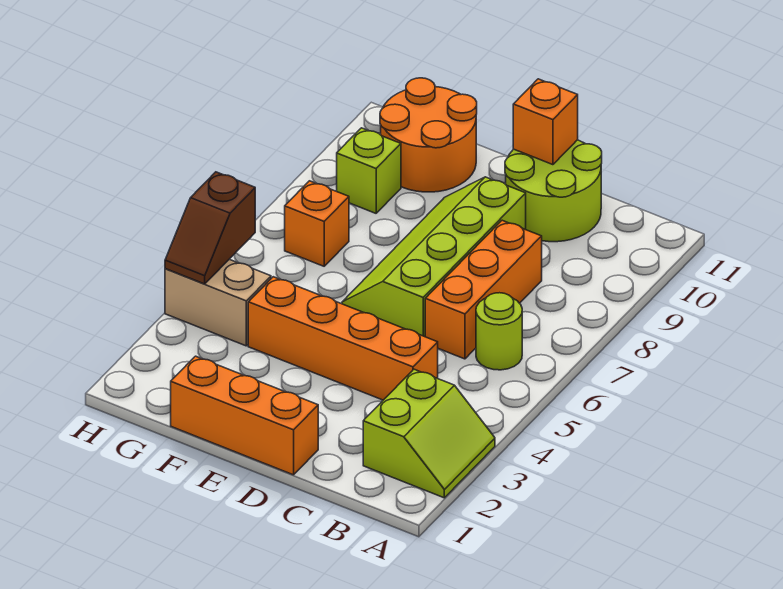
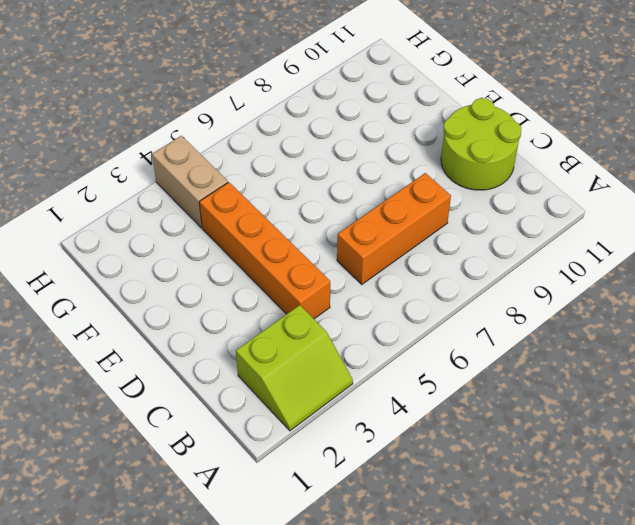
none -> lime round brick B6 level 1
none -> orange brick D1:F1 level 1
none -> lime slope D6:E9 level 1 top D

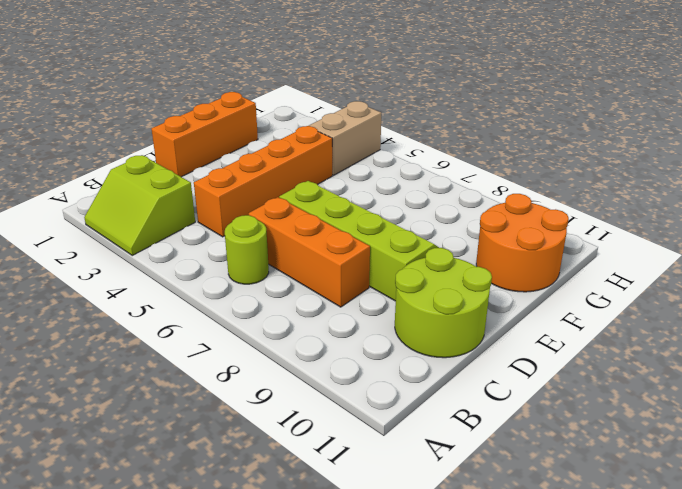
none -> orange brick G7 level 1
none -> lime brick G9 level 1
none -> orange brick D11 level 2

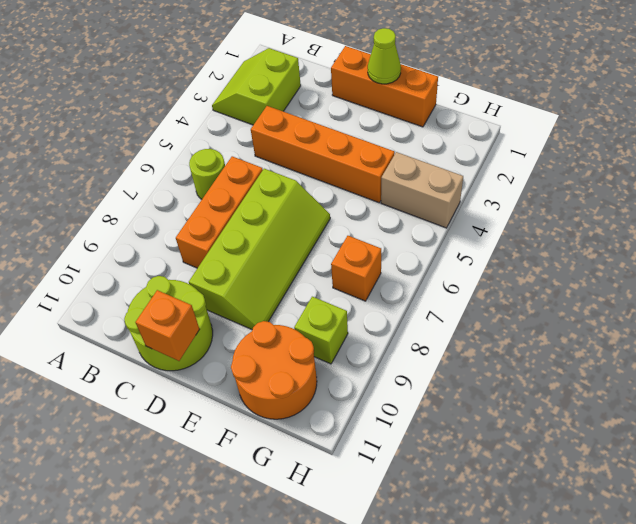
lime cone E1 level 2 -> none
none -> brown slope H4:H5 level 2 top 5

